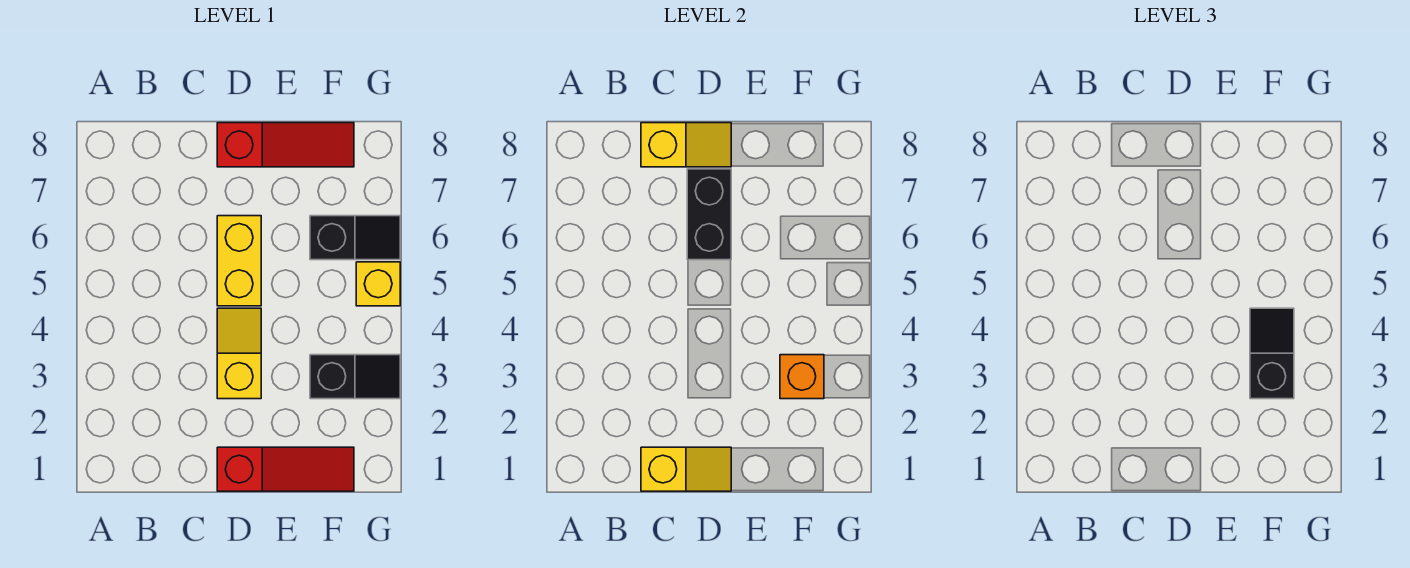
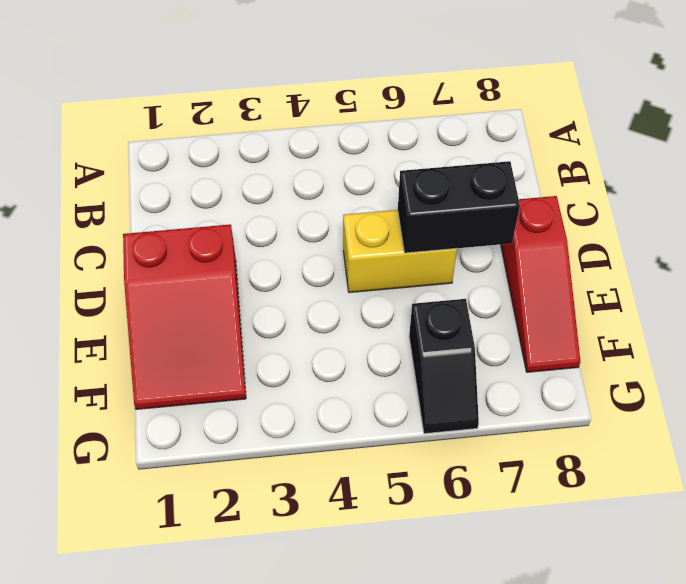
red slope D1:F2 level 1 top D -> red slope D1:F1 level 1 top D
none -> yellow slope D3:D4 level 1 top 3
none -> black slope F3:G3 level 1 top F
none -> yellow brick G5 level 1

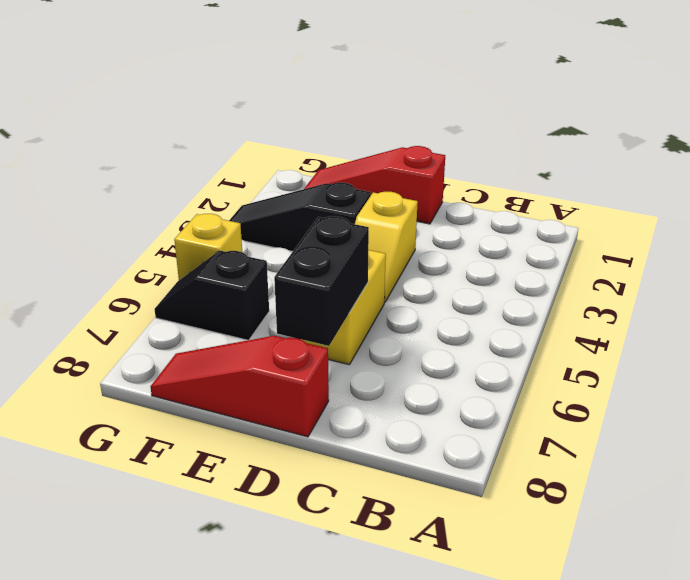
black slope E3:G3 level 1 top E -> black slope F3:G3 level 1 top F
none -> yellow slope C1:D1 level 2 top C
none -> yellow slope C8:D8 level 2 top C
none -> orange brick F3 level 2

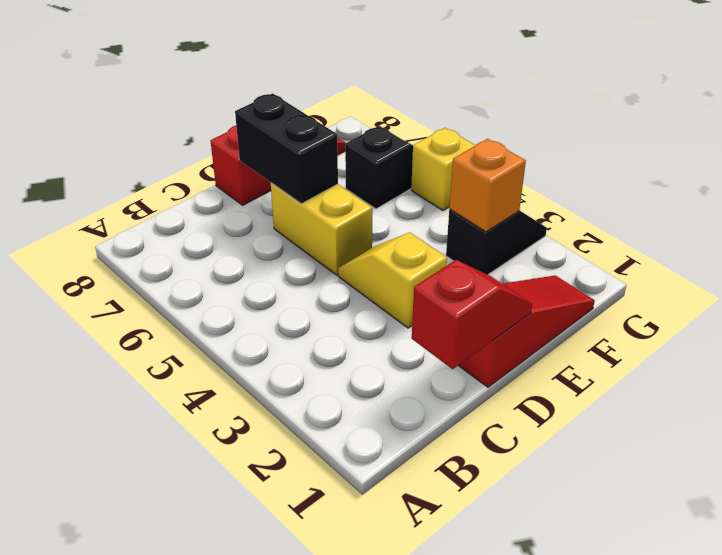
red slope C1:D1 level 2 top C -> yellow slope C1:D1 level 2 top C
none -> yellow slope C8:D8 level 2 top C
none -> black slope F3:F4 level 3 top 3

